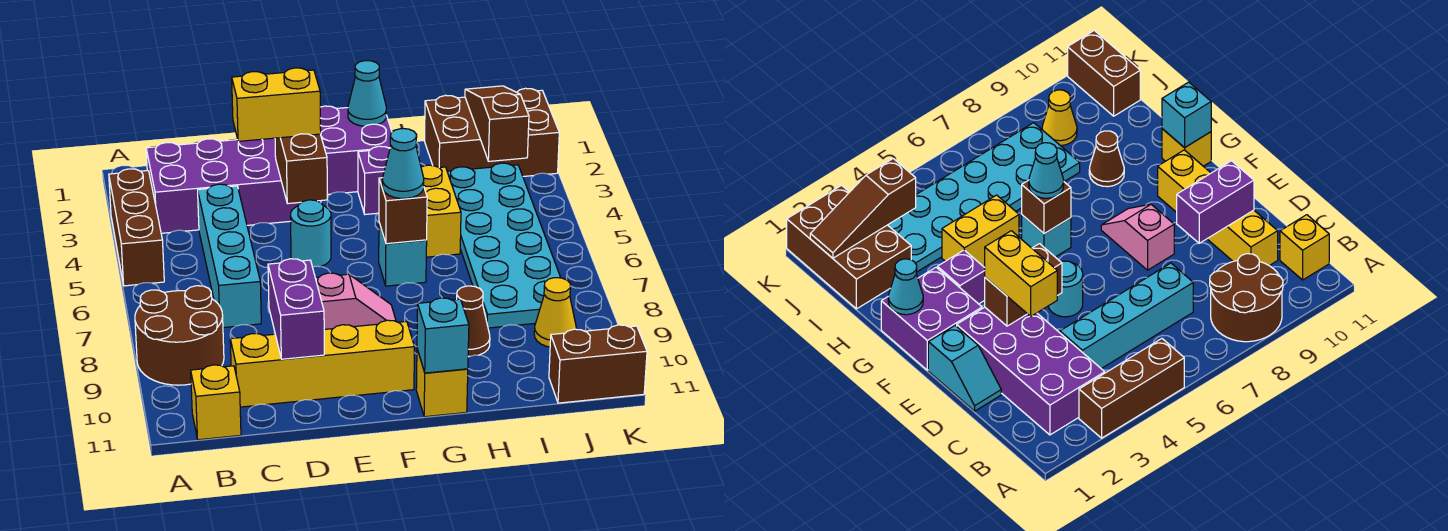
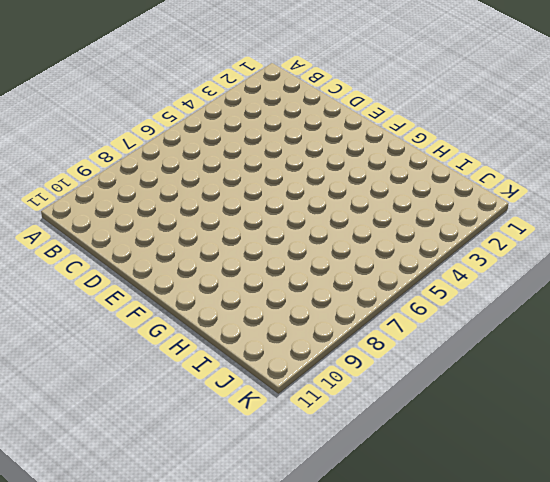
none -> brown brick A3:A5 level 1
none -> brown round brick A8:B9 level 1
none -> purple brick B2:E3 level 1

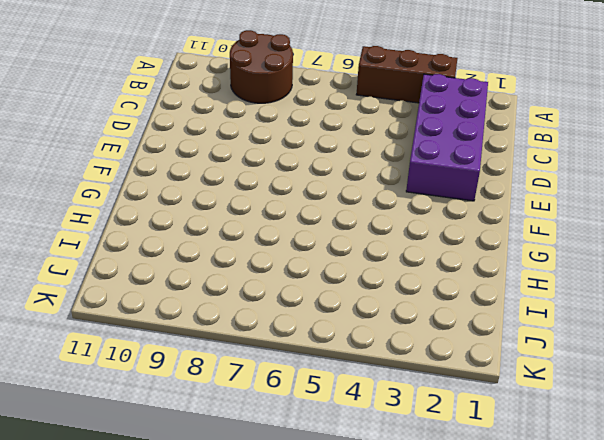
none -> yellow brick B11 level 1
none -> cyan brick C4:C7 level 1
none -> yellow brick C10:F10 level 1

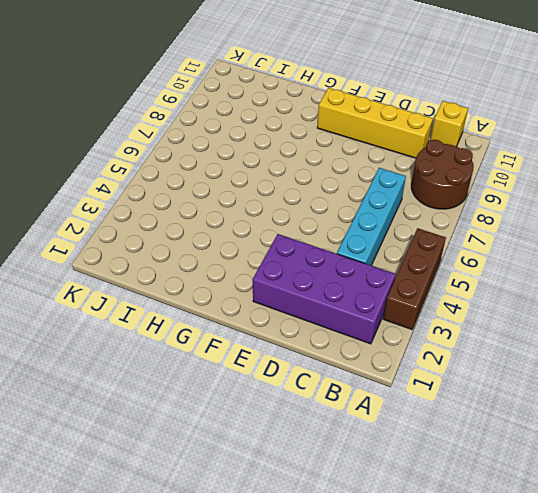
none -> cyan slope D1:E1 level 1 top E
none -> cyan round brick E5 level 1
none -> pink slope E8:F8 level 1 top E

